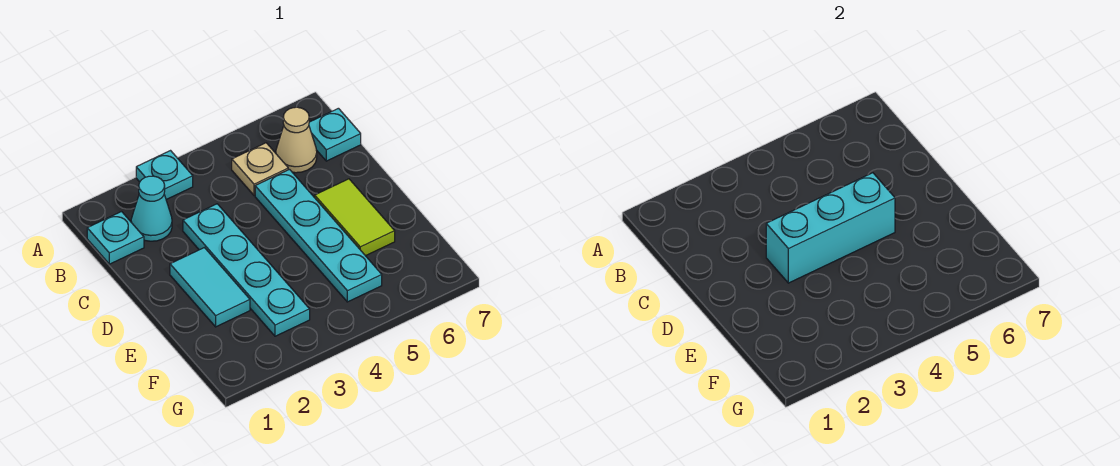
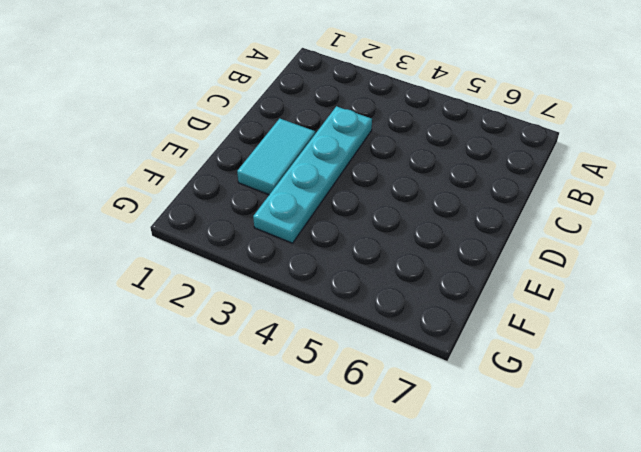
none -> cyan plate A3 level 1
none -> cyan plate B1 level 1

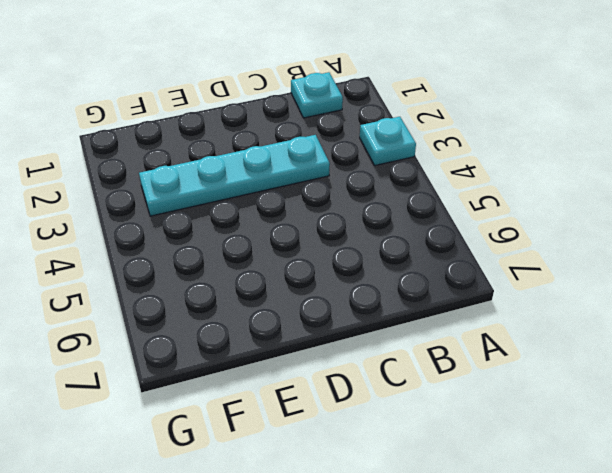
none -> cyan cone B2 level 1
none -> tan plate B5 level 1

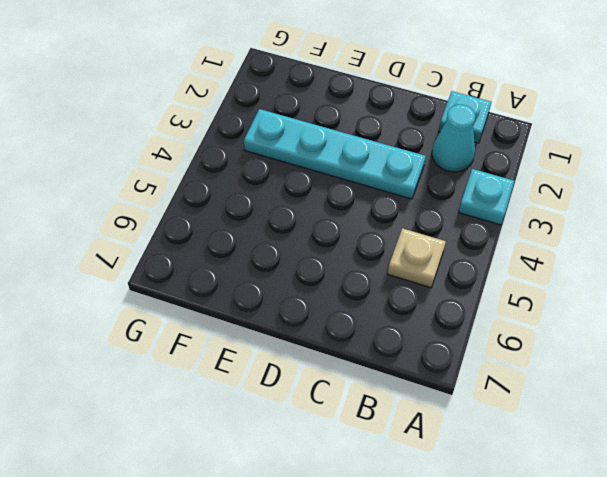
none -> tan cone B6 level 1
none -> cyan plate B7 level 1

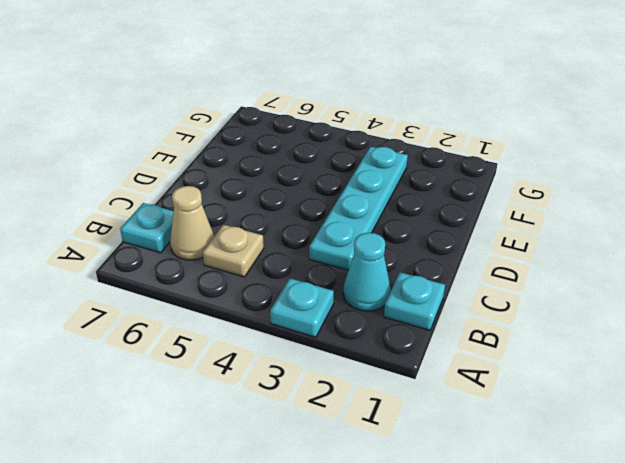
none -> cyan plate C5:F5 level 1
none -> cyan tile D2:E2 level 1

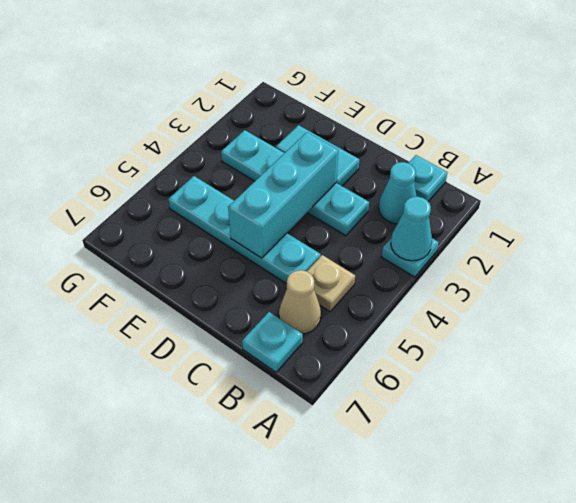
cyan cone A3 level 2 -> none
none -> lime tile D6:E6 level 1

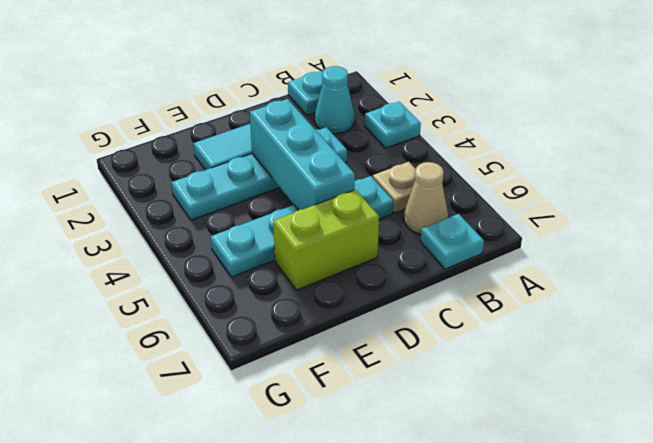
lime brick D6:E6 level 1 -> lime tile D6:E6 level 1

